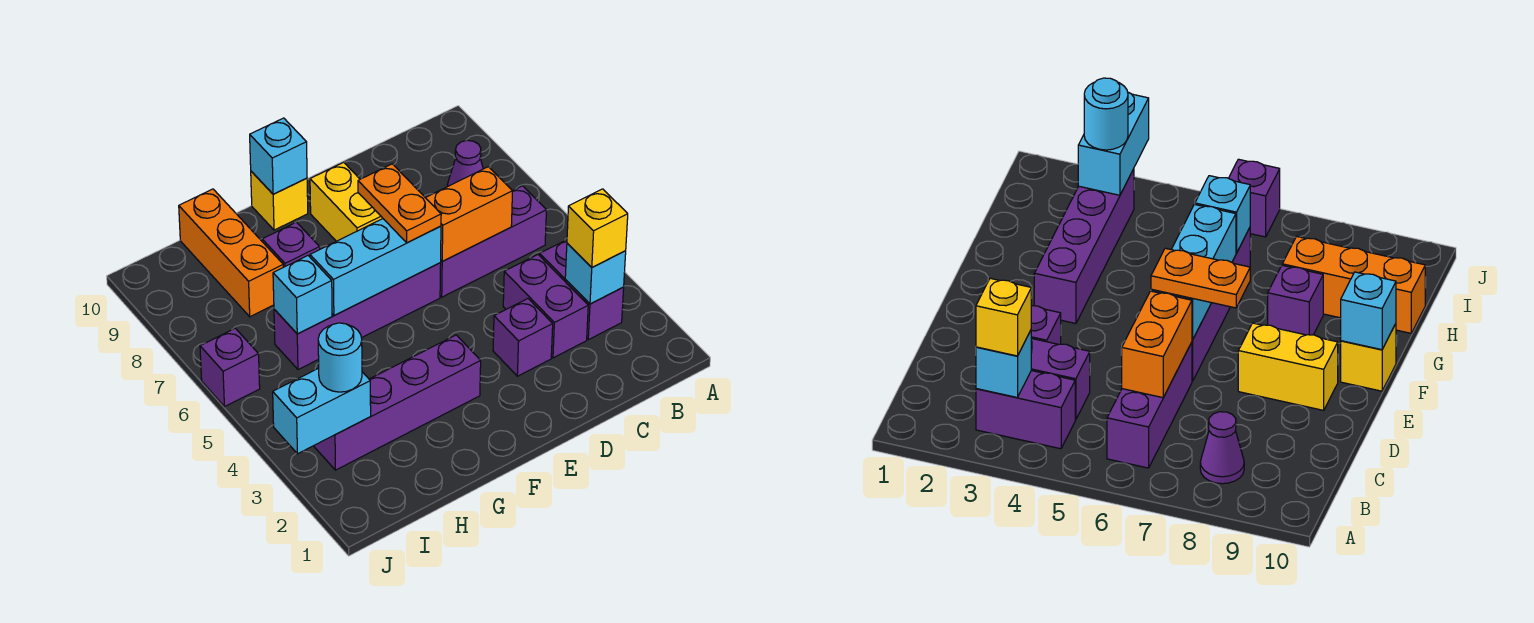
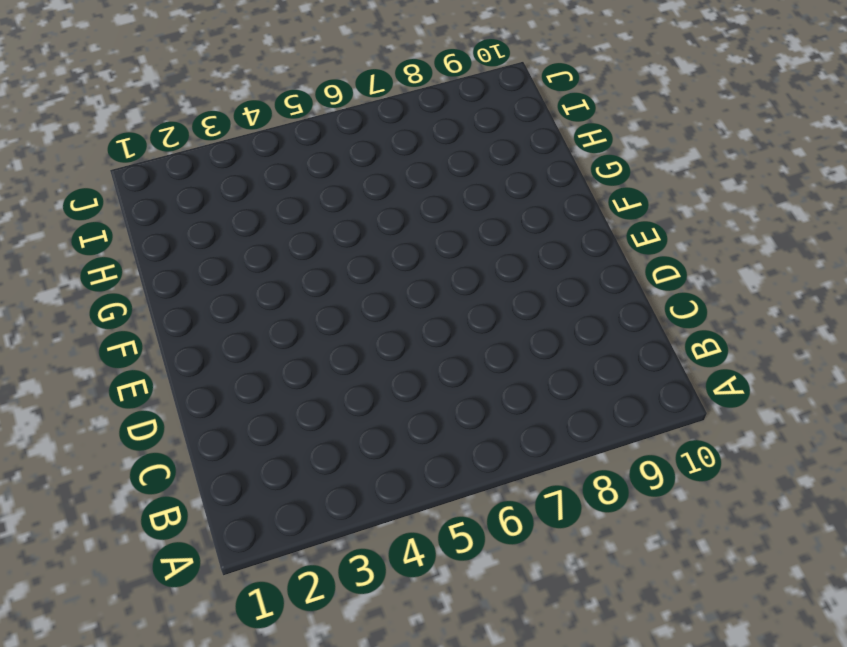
none -> purple brick B3:B4 level 1
none -> purple brick B6:D6 level 1
none -> purple cone B8 level 1

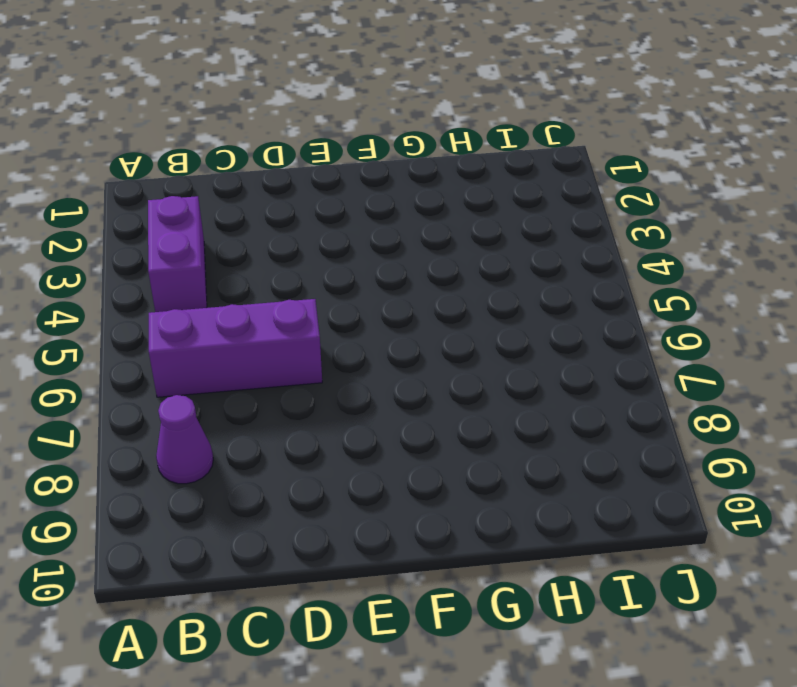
none -> purple brick C3:C4 level 1
none -> purple brick D3 level 1
none -> purple brick E6:H6 level 1

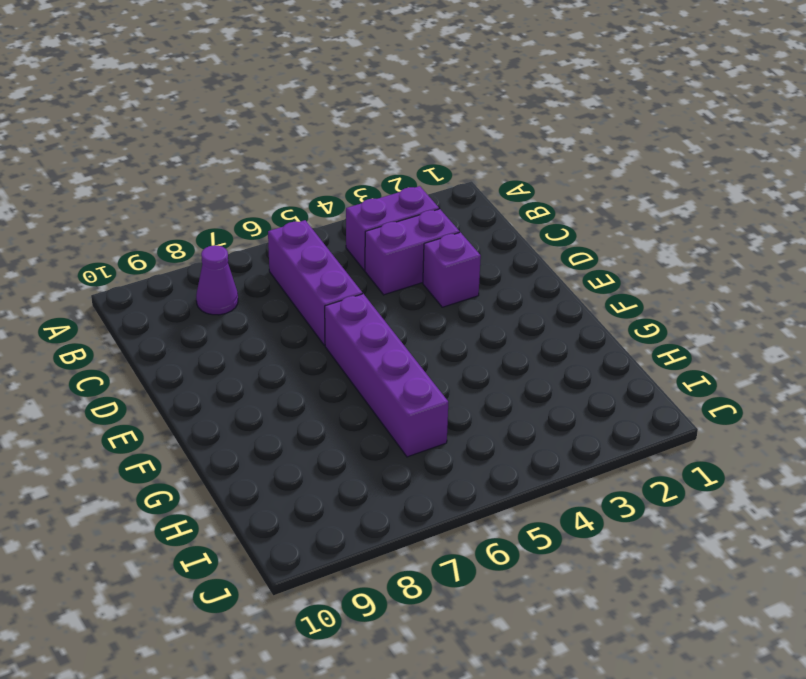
none -> yellow brick E8:E9 level 1
none -> purple brick F3:I3 level 1
none -> yellow brick F10 level 1

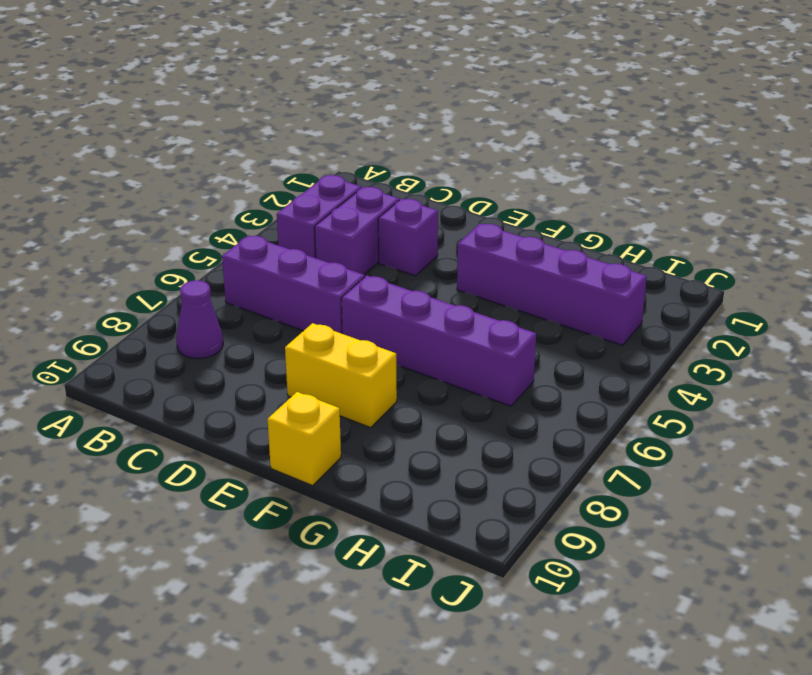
yellow brick E8:F8 level 1 -> yellow brick E8:E9 level 1
none -> purple brick G8 level 1
none -> orange brick H8:H10 level 1
none -> purple brick J6 level 1

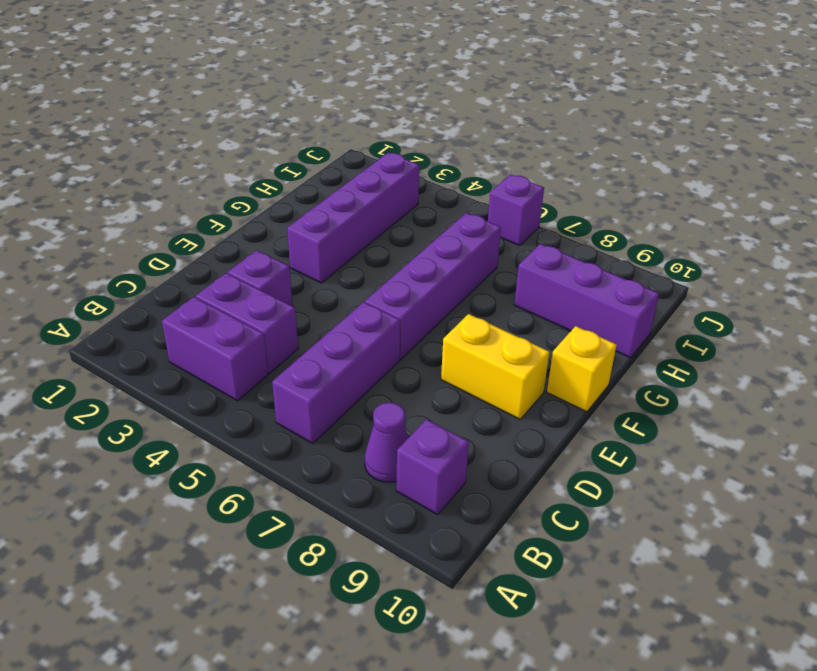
purple brick B9 level 1 -> purple brick G8 level 1
purple brick H8:H10 level 1 -> orange brick H8:H10 level 1
none -> cyan brick B3 level 2
none -> orange brick C6:D6 level 2
none -> cyan brick E6:G6 level 2

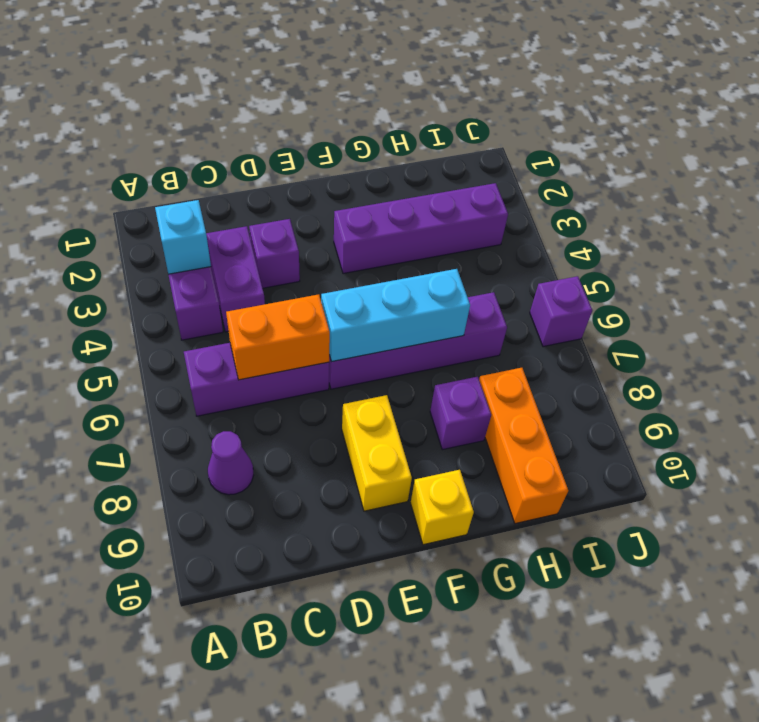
none -> cyan brick F10 level 2
none -> cyan brick H6 level 2
none -> cyan brick I3:J3 level 2

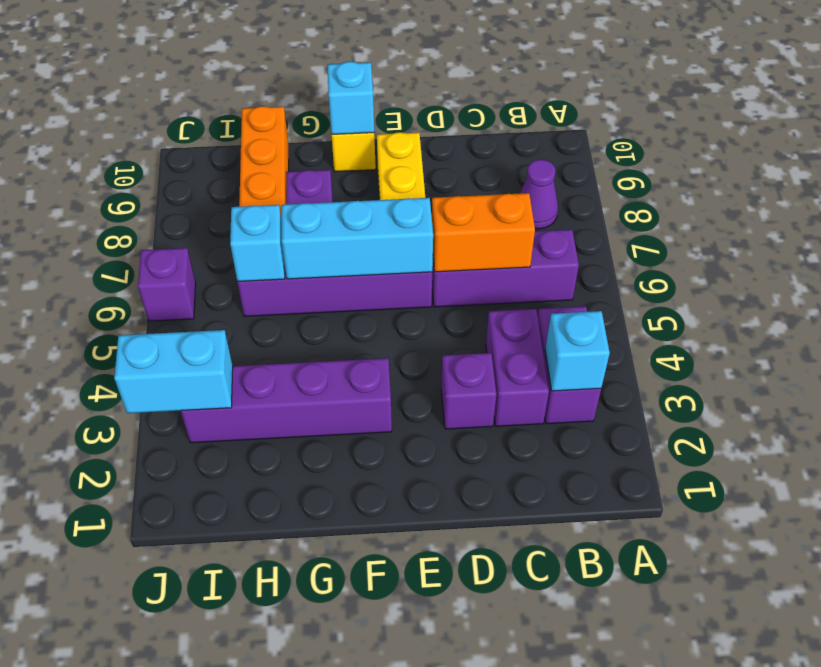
none -> yellow brick B3 level 3
none -> orange plate E6:E7 level 3
none -> cyan round brick I3 level 3

